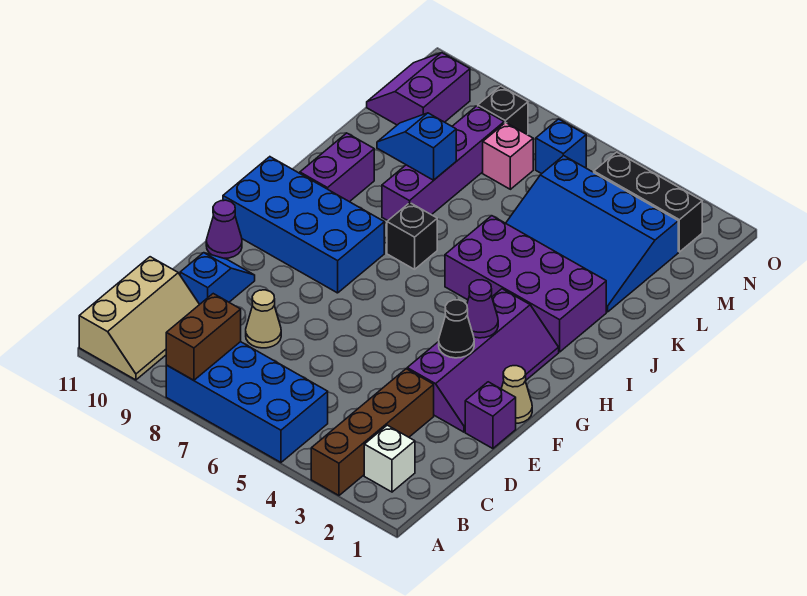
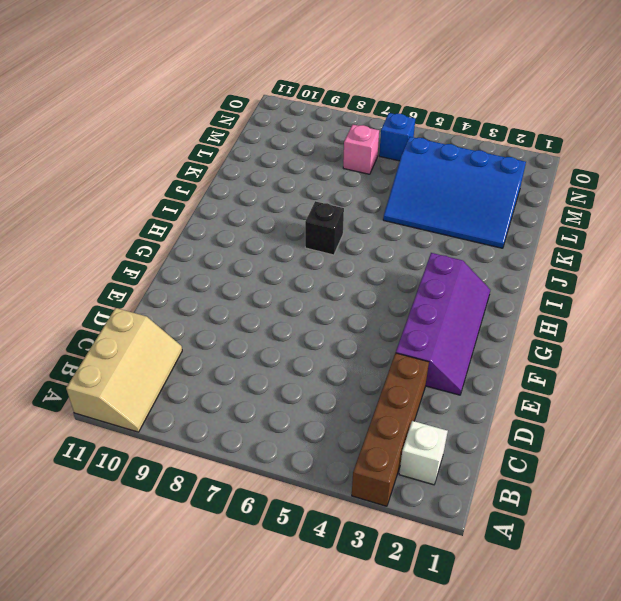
none -> blue brick A5:B8 level 1
none -> tan cone D8 level 1
none -> blue slope D10:E10 level 1 top D

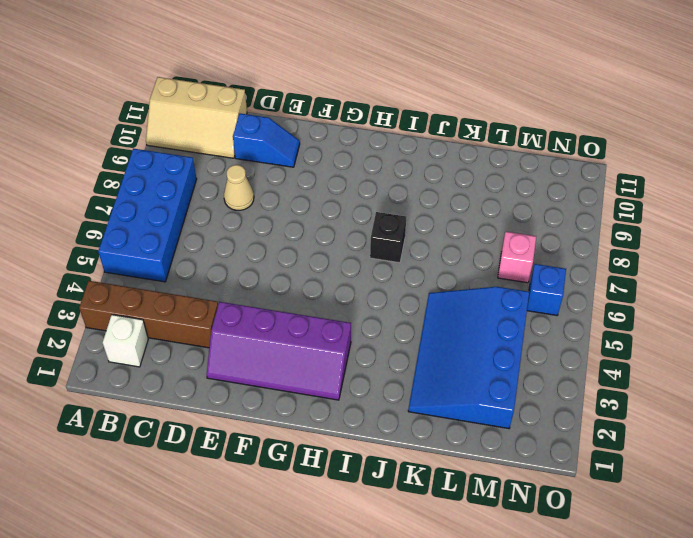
none -> purple brick E1 level 1
none -> tan cone F1 level 1
none -> purple cone F11 level 1

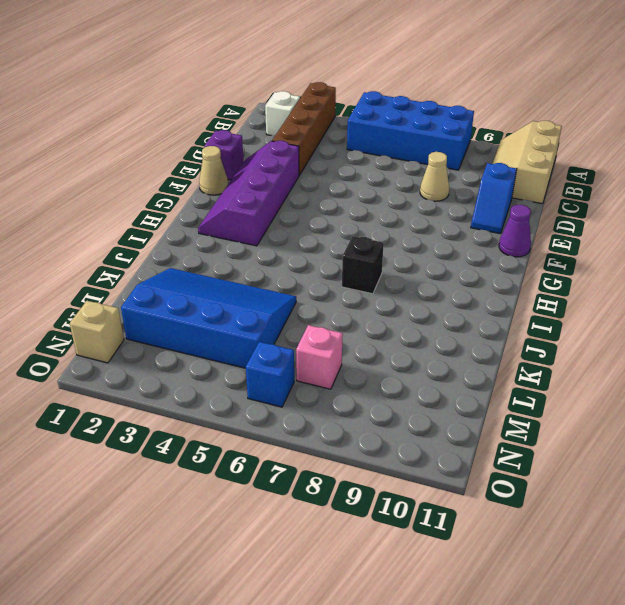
tan brick N1 level 1 -> none
none -> blue brick G8:H11 level 1
none -> purple brick I2:J5 level 1
none -> purple brick I10:J10 level 1

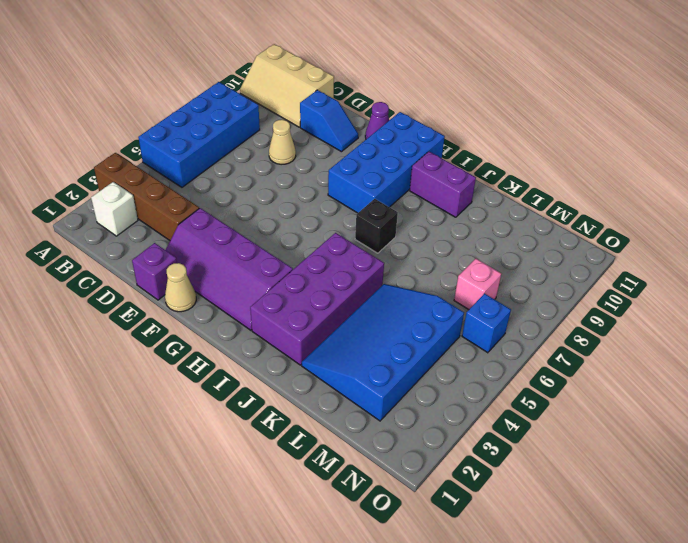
none -> purple brick J8:M8 level 1
none -> purple slope M10:N11 level 1 top 10
none -> black brick N2:N4 level 1

